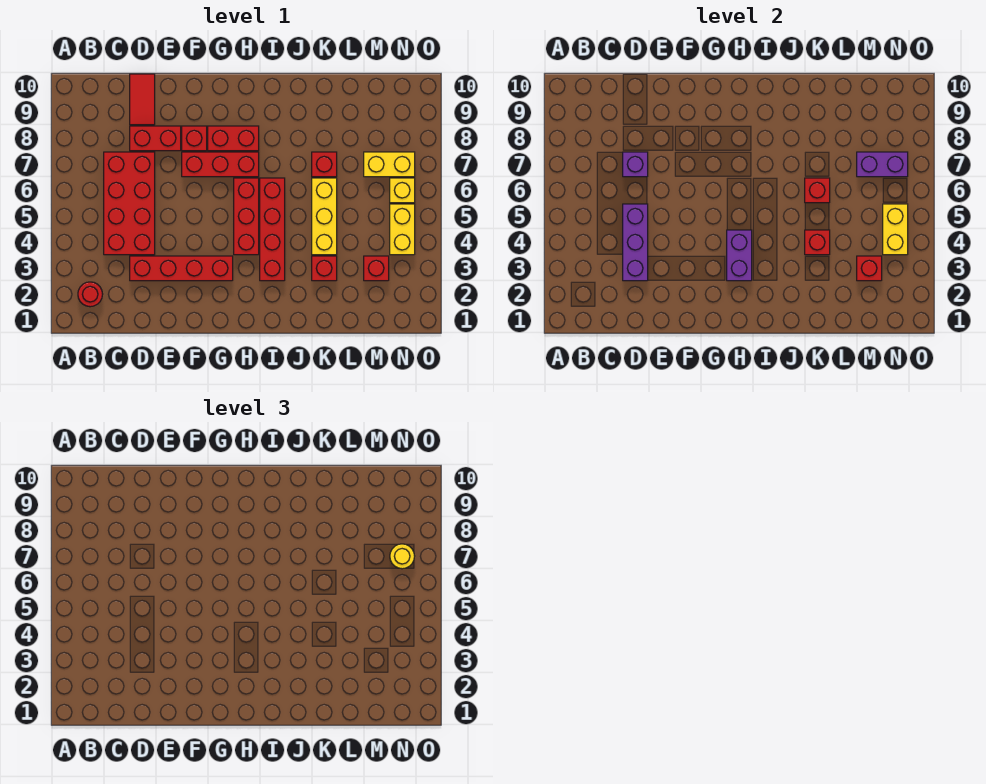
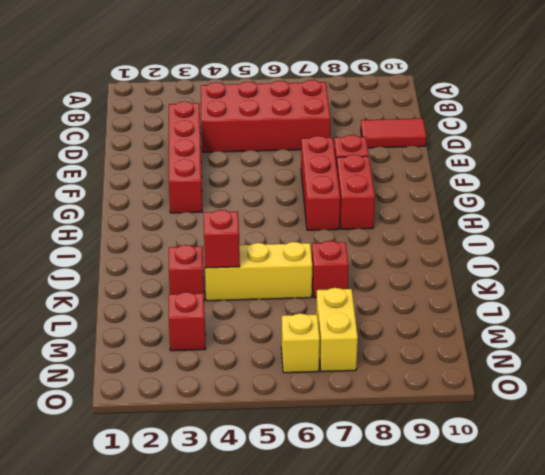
none -> red round brick B2 level 1
none -> red brick D8:E8 level 1
none -> red brick H4:H6 level 1

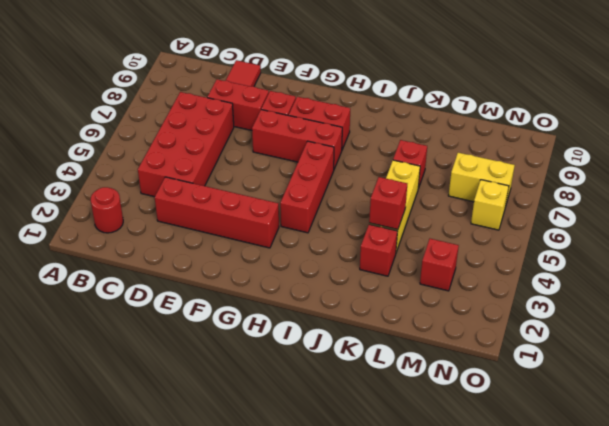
none -> red brick I3:I6 level 1
none -> yellow brick N4:N5 level 1
none -> purple brick D3:D5 level 2

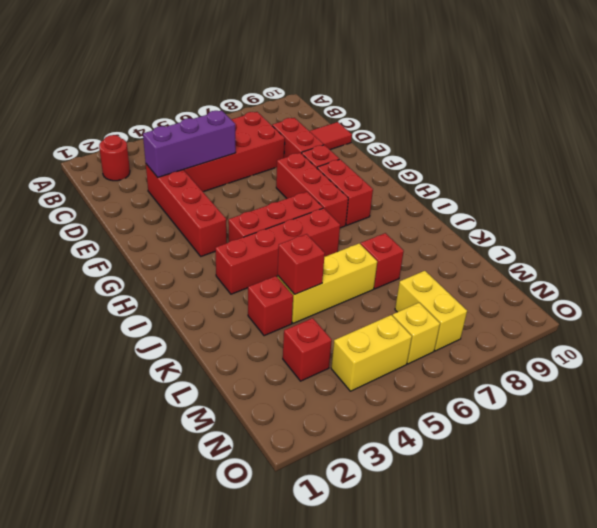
none -> purple brick D7 level 2
none -> purple brick H3:H4 level 2
none -> red brick K6 level 2

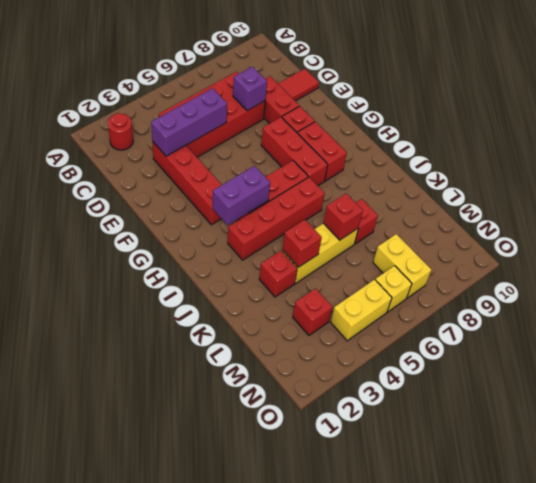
none -> red brick M3 level 2
none -> purple brick M7:N7 level 2
none -> yellow brick N4:N5 level 2

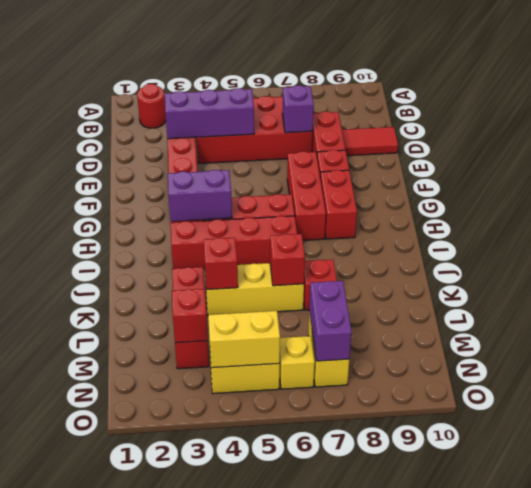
none -> yellow round brick N7 level 3

